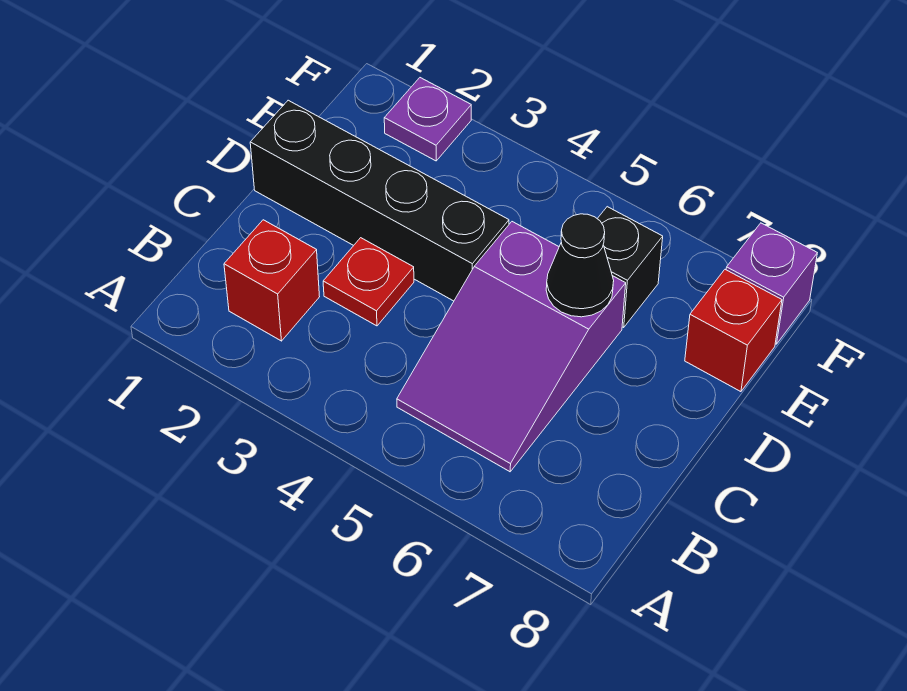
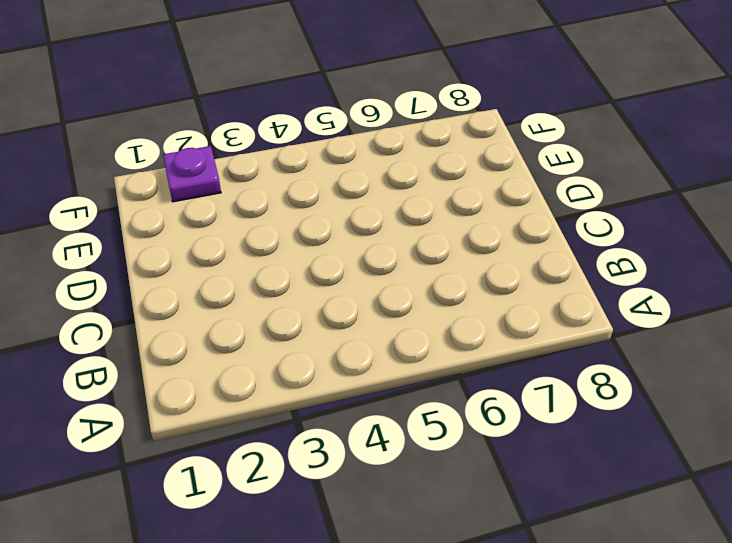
none -> red brick B2 level 1
none -> purple slope B5:D6 level 1 top D

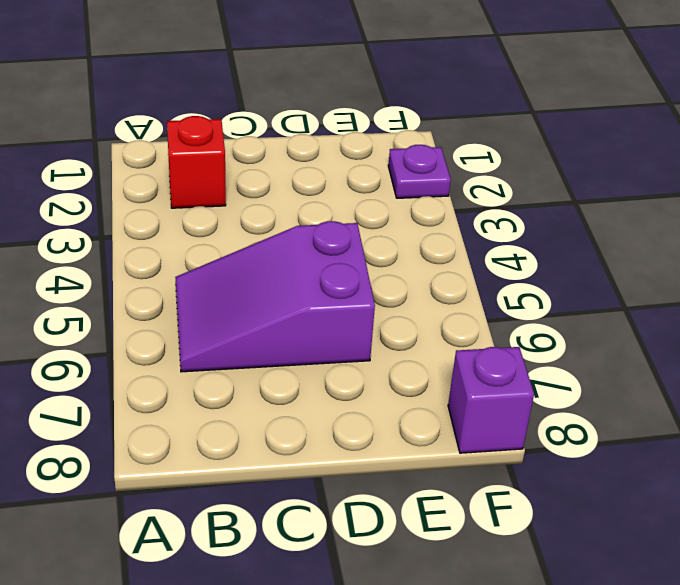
none -> red plate C3 level 1
none -> black brick D1:D4 level 1

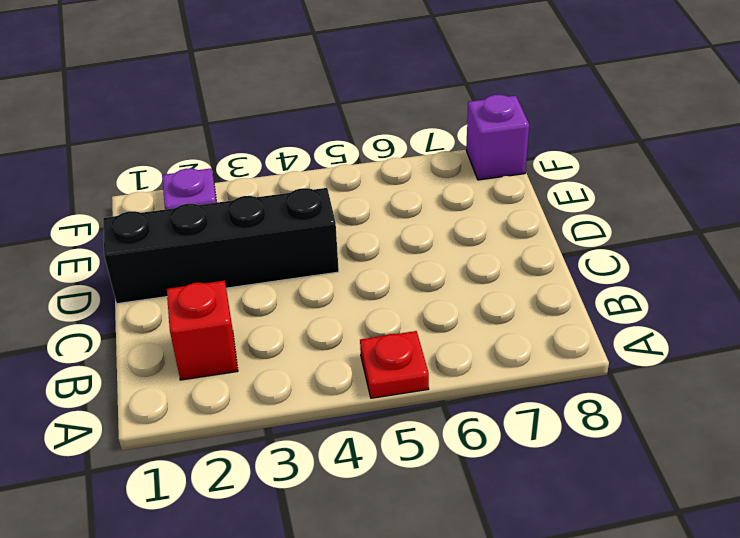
red plate A5 level 1 -> red plate C3 level 1
none -> purple slope B5:D6 level 1 top D
none -> black brick E6 level 1

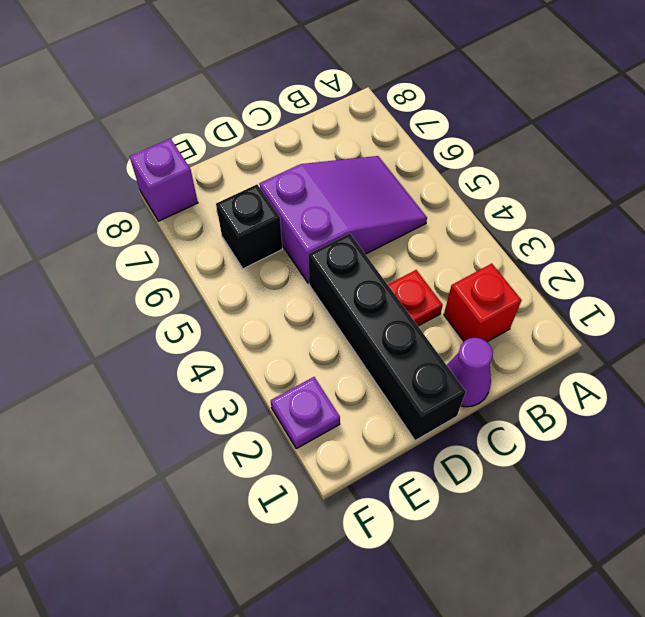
purple cone C1 level 1 -> none
none -> red brick E8 level 1
none -> black cone D6 level 2

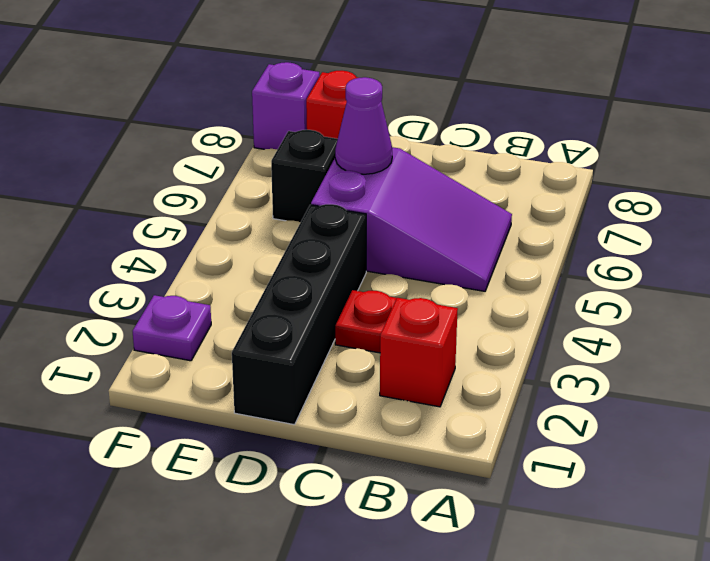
purple cone D6 level 2 -> black cone D6 level 2

